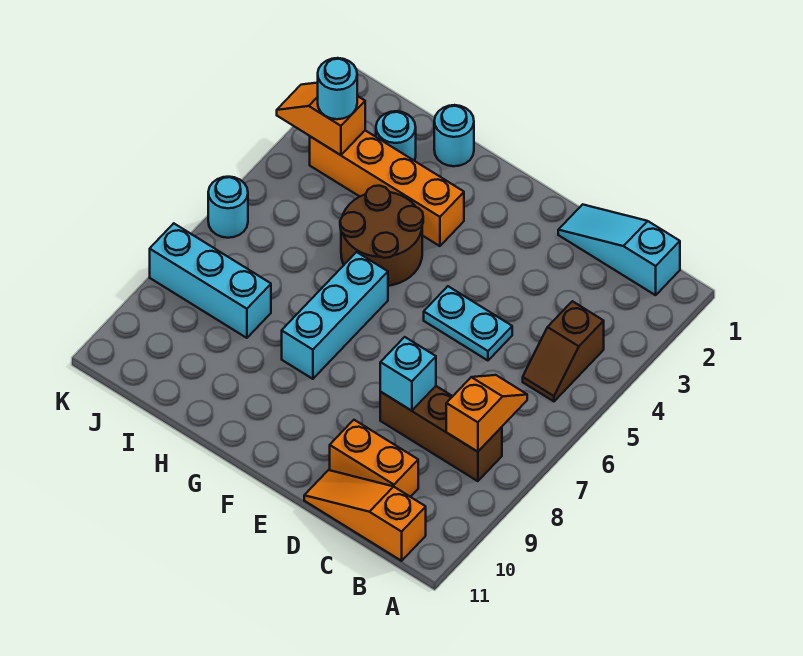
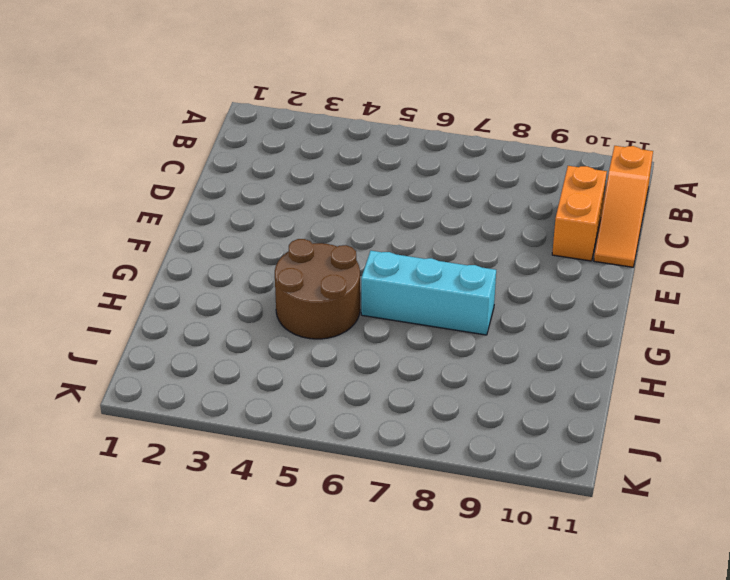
none -> cyan slope B1:D1 level 1 top B
none -> brown slope B4:B5 level 1 top 4
none -> brown brick B8:D8 level 1

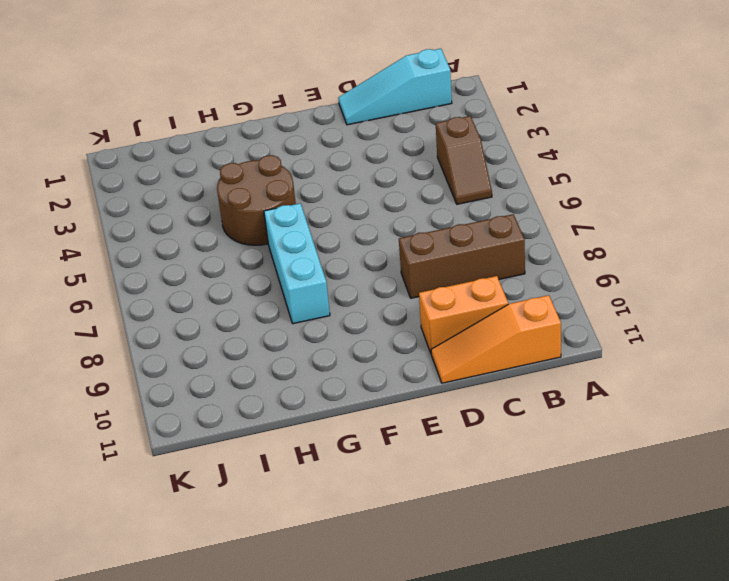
none -> cyan plate D5:E5 level 1
none -> orange brick G3:J3 level 1
none -> cyan round brick H1 level 1

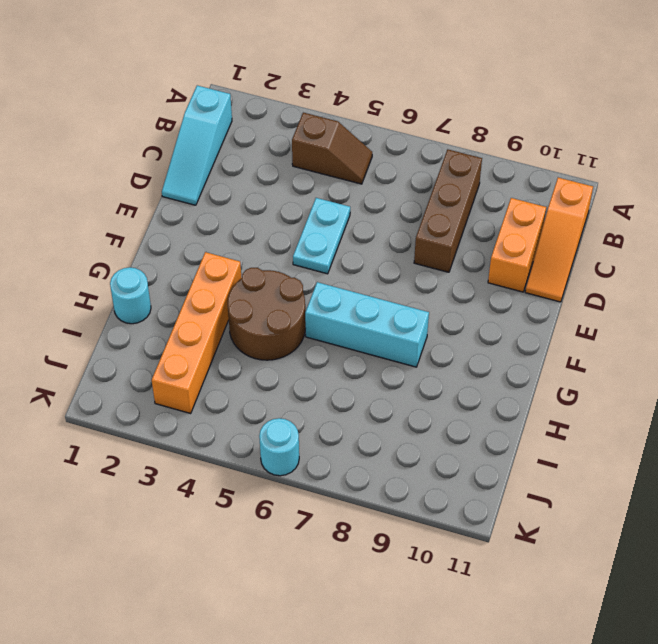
none -> cyan round brick I2 level 1
none -> cyan brick I8:K8 level 1
none -> orange slope B7:B8 level 2 top 8

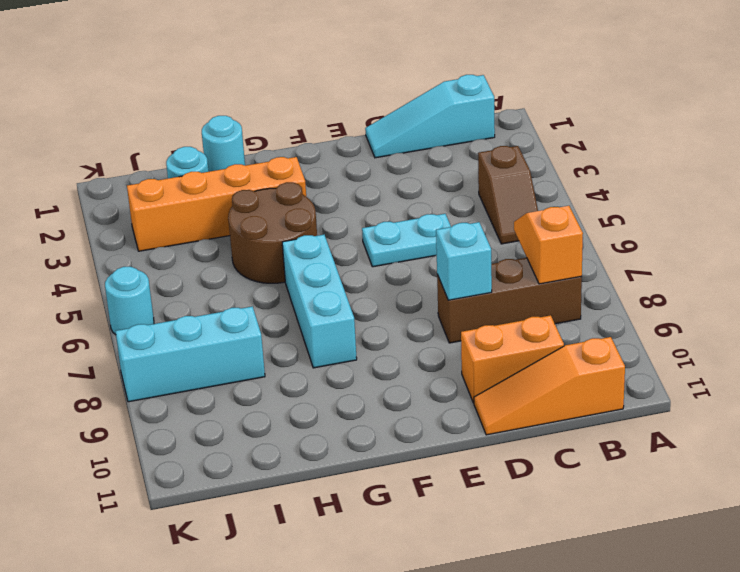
none -> orange slope J3:K3 level 2 top J
none -> cyan round brick J3 level 3

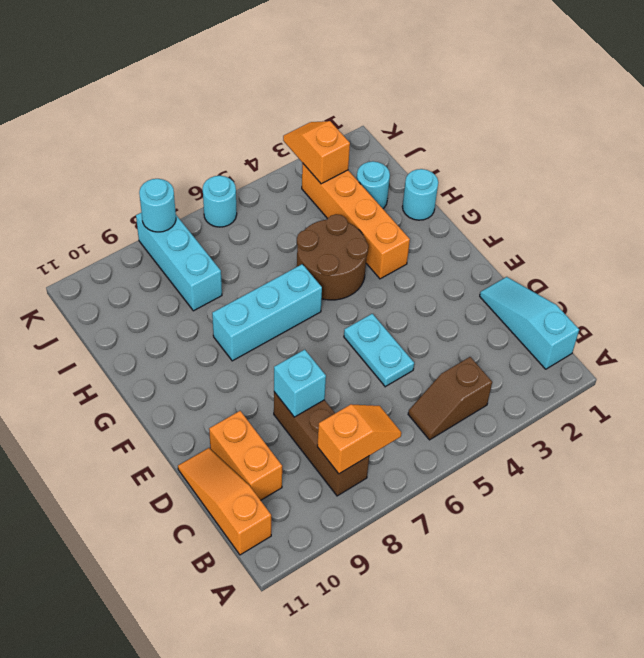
cyan round brick K8 level 2 -> cyan round brick J3 level 3

